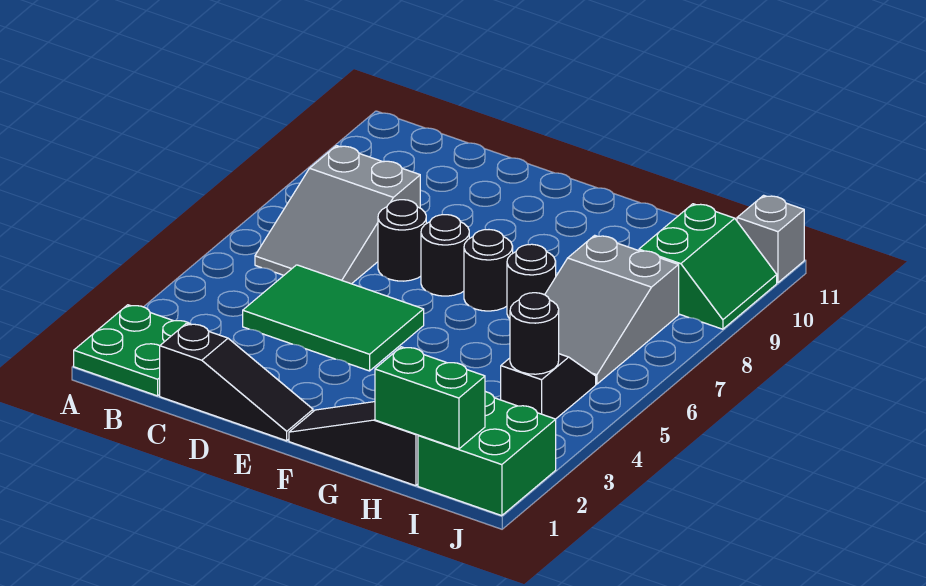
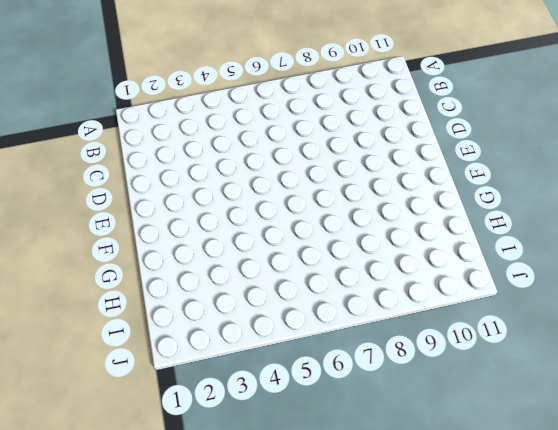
none -> green plate A1:B2 level 1
none -> grey slope B6:C8 level 1 top 8
none -> black slope C1:E1 level 1 top C

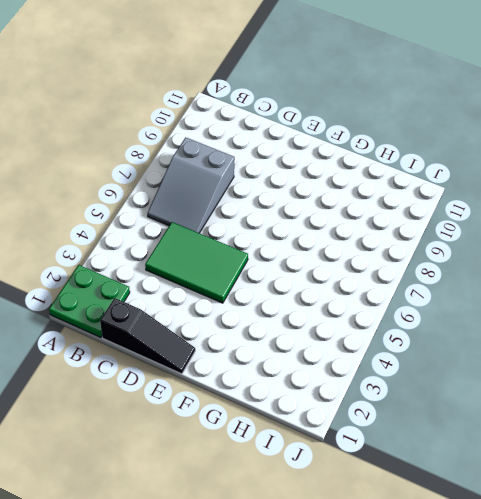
none -> black round brick D7 level 1
none -> black round brick E7 level 1
none -> black slope F1:H1 level 1 top H

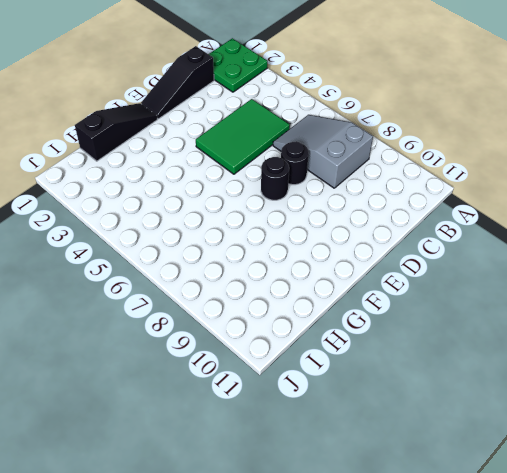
none -> black round brick F7 level 1
none -> black round brick G7 level 1
none -> grey slope H6:I8 level 1 top 8

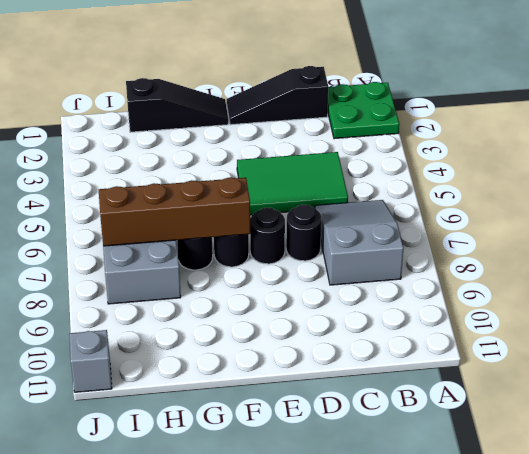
brown brick F7:I7 level 2 -> none
none -> green brick I1:J2 level 1
none -> black slope I4:I5 level 1 top 4
none -> green slope I9:J10 level 1 top I

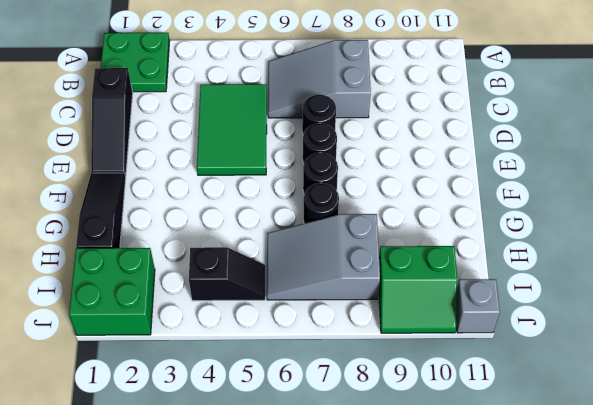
none -> green brick H1:I1 level 2
none -> black round brick I4 level 2

